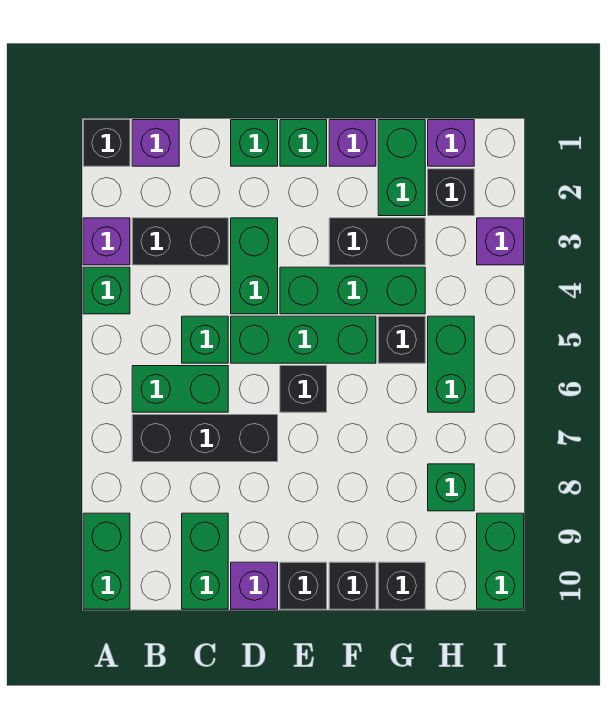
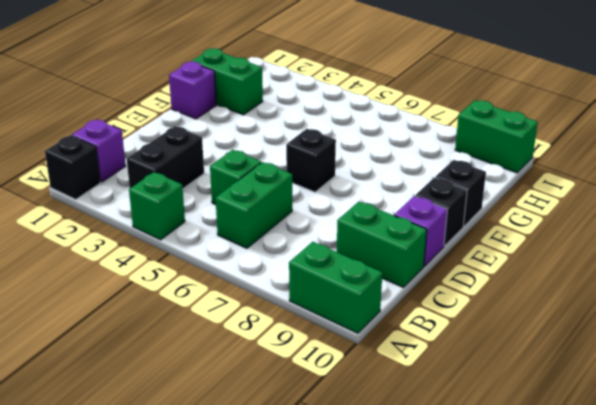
none -> purple brick A3 level 1
none -> black brick B7:D7 level 1
none -> green brick D1 level 1
none -> green brick D3:D4 level 1

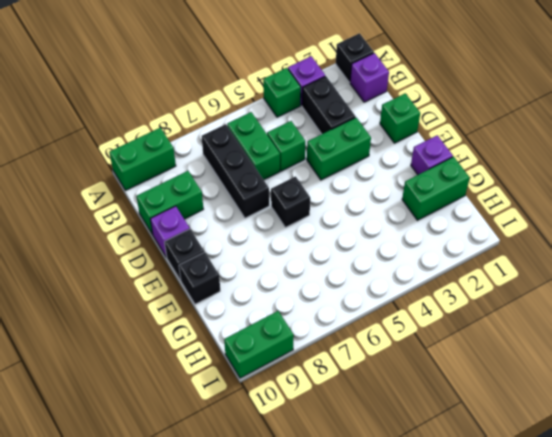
none -> green brick D5:F5 level 1
none -> green brick E1 level 1
none -> green brick E4:G4 level 1
none -> black brick F3:G3 level 1

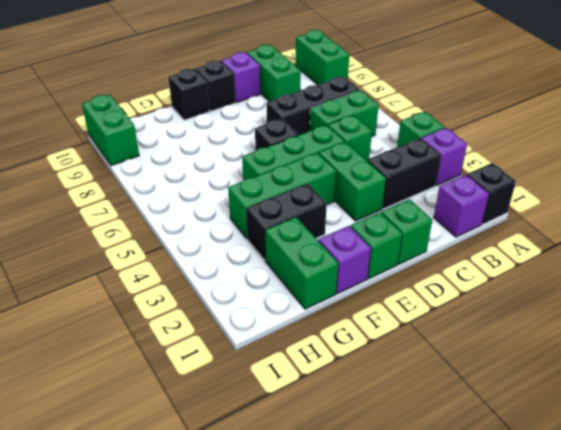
none -> black brick G5 level 1
none -> black brick G10 level 1
none -> purple brick H1 level 1
none -> black brick H2 level 1

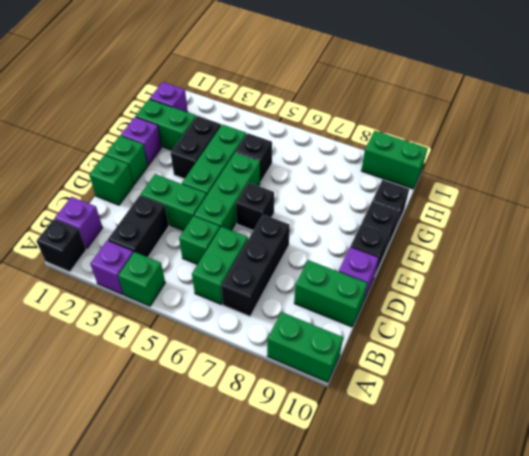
none -> black brick H2 level 1
none -> green brick H5:H6 level 1
none -> green brick H8 level 1
none -> purple brick I3 level 1

